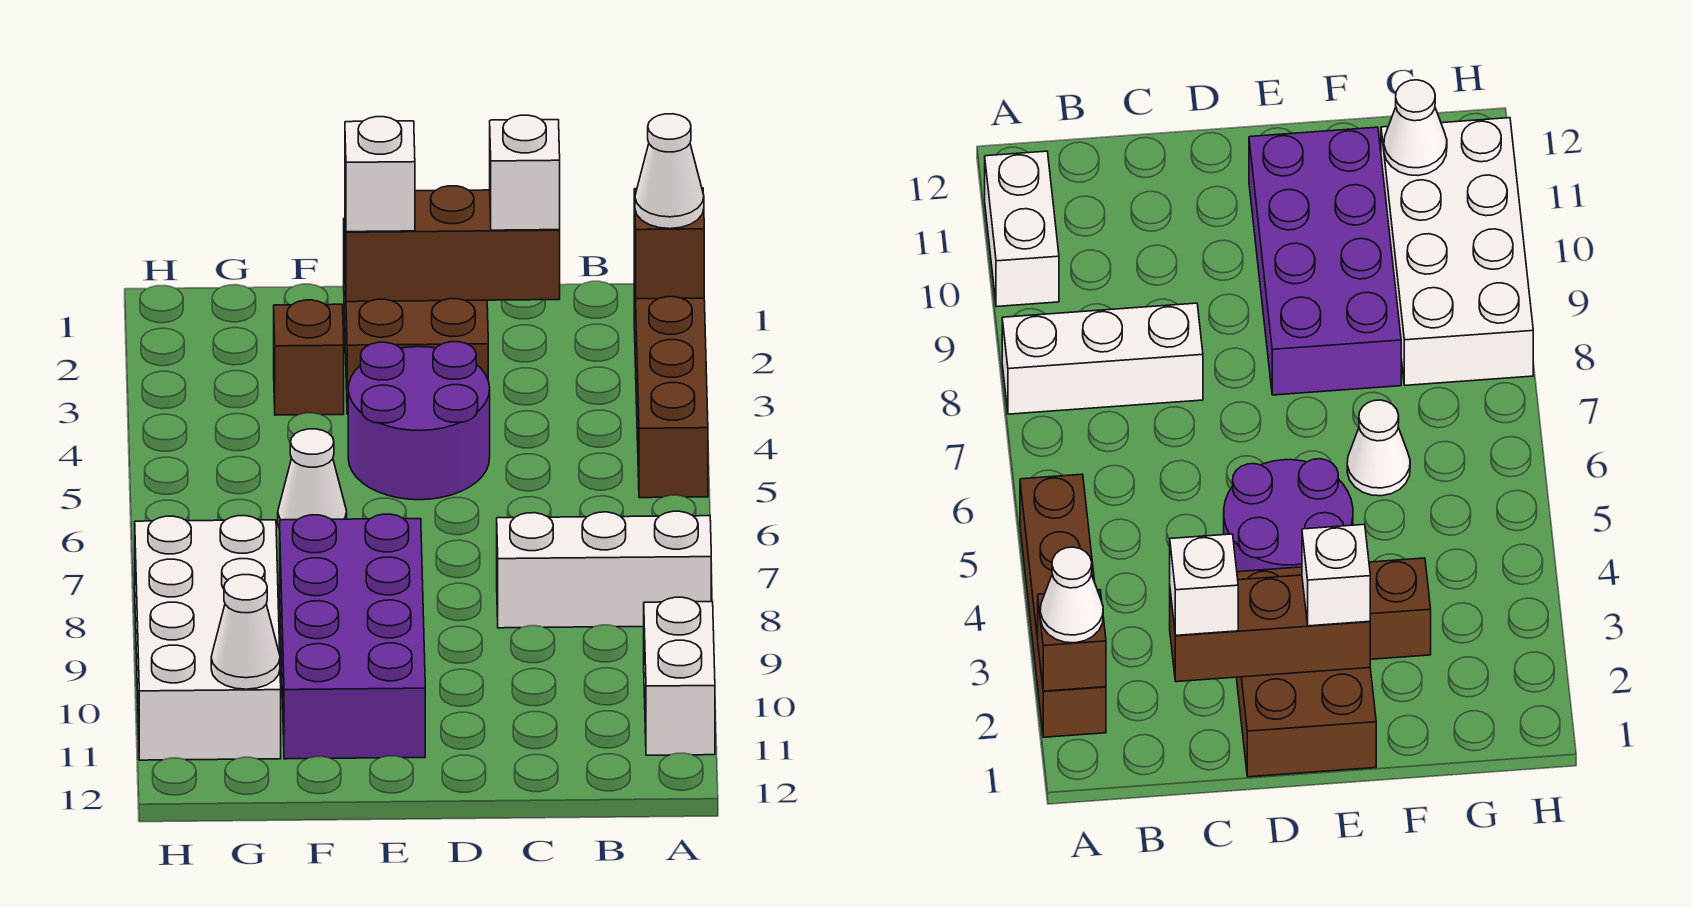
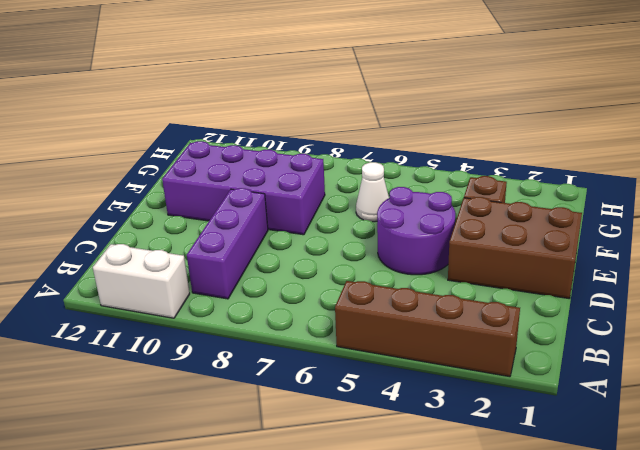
purple brick B9:D9 level 1 -> none
none -> white brick A8:C8 level 1
none -> white brick G8:H11 level 1
none -> brown brick A2 level 2

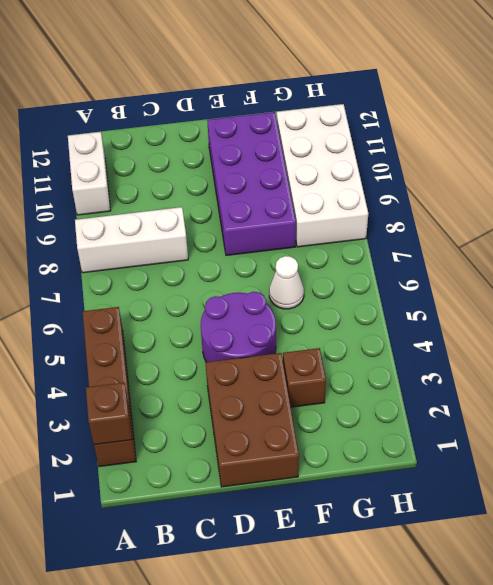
none -> brown brick C2:E2 level 2
none -> white cone G11 level 2
none -> white cone A2 level 3

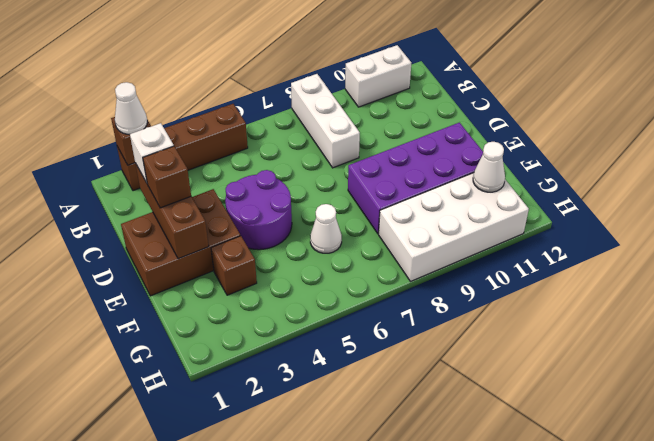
brown brick D2 level 3 -> none
none -> white brick E2 level 3

